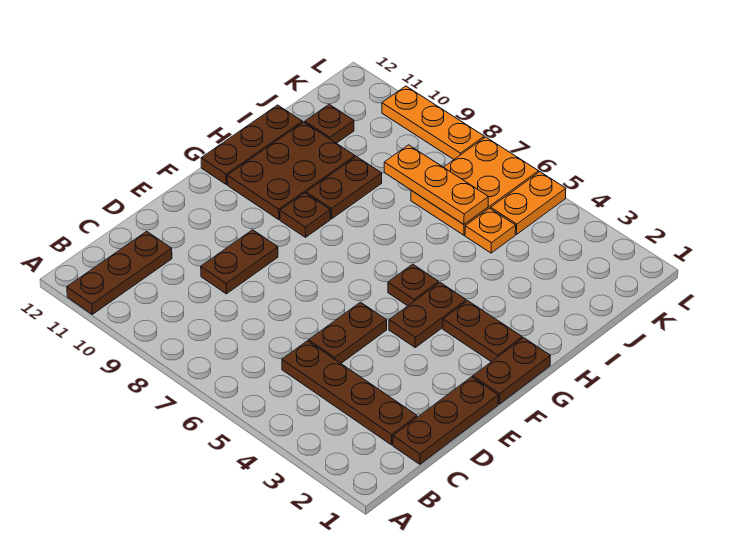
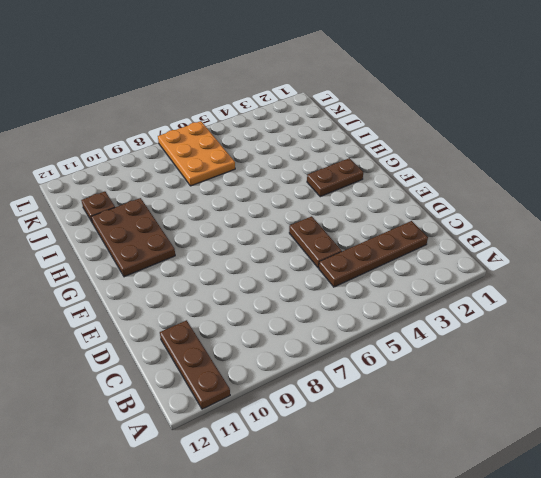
none -> brown plate C1:E1 level 1
none -> brown plate D9:E9 level 1
none -> brown plate F1:G1 level 1

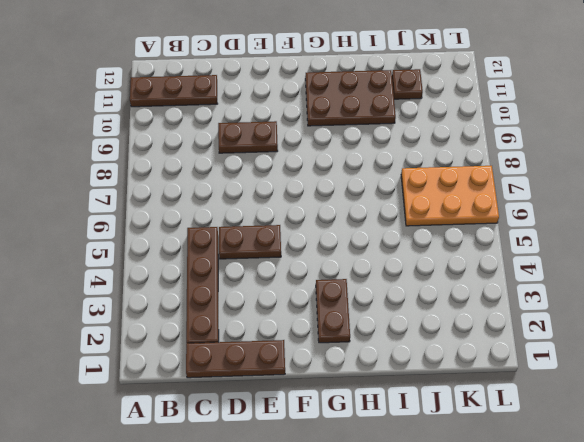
none -> brown plate F1:G1 level 1
none -> brown plate F4:G4 level 1
none -> brown plate G5 level 1

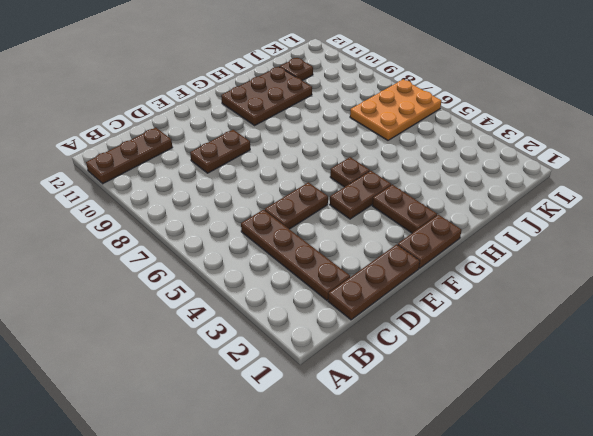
none -> brown plate G9 level 1
none -> brown plate G12:I12 level 1
none -> brown plate H9:I9 level 1

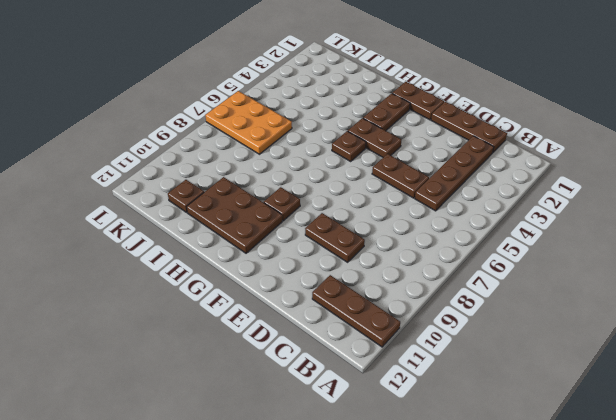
none -> brown plate G12:I12 level 1
none -> brown plate H9:I9 level 1
none -> orange plate J5 level 1

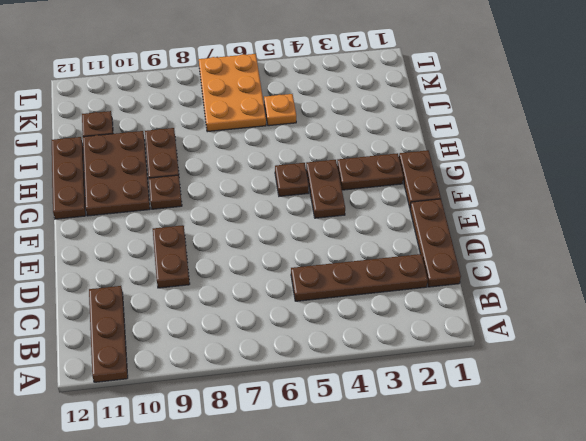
none -> brown plate D5:E5 level 1
none -> orange plate K5:L5 level 1
none -> orange plate L8:L10 level 1

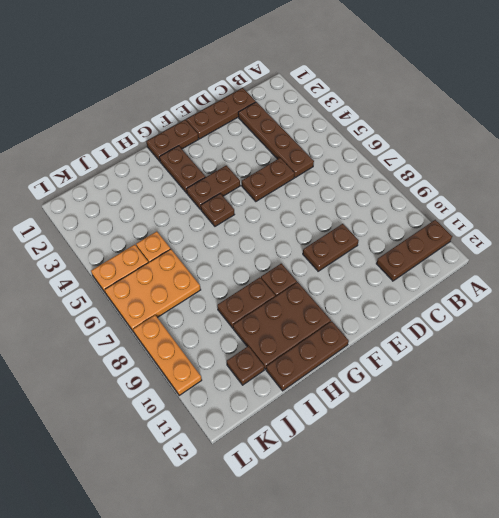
none -> orange plate J6:J8 level 2

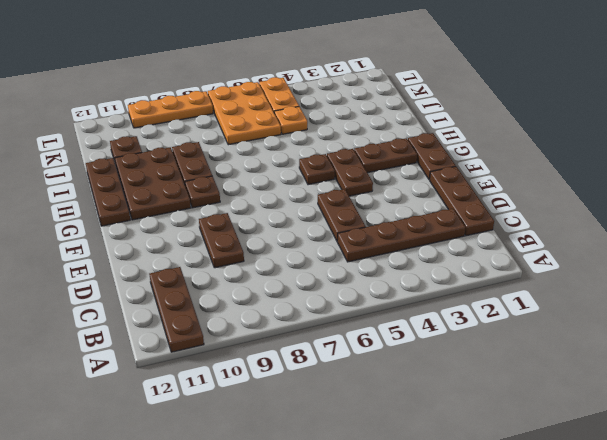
none -> orange plate J6:J8 level 2

